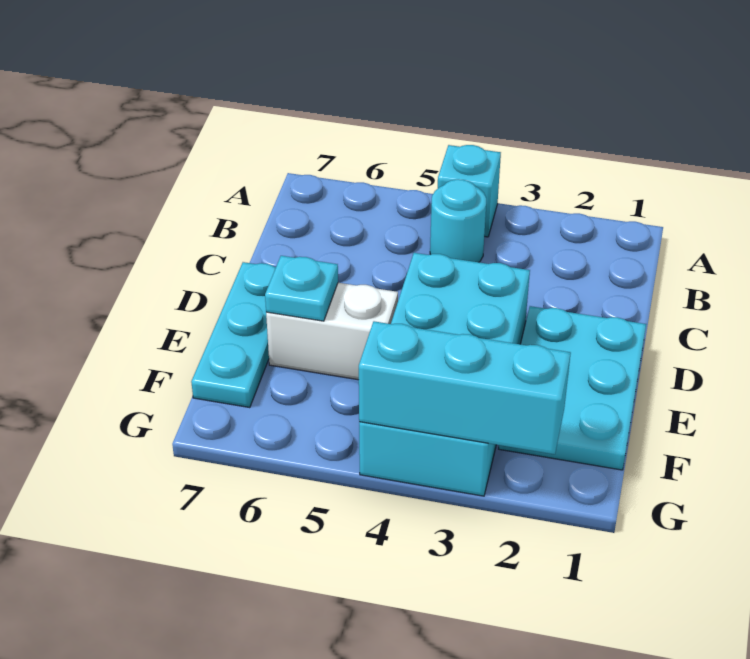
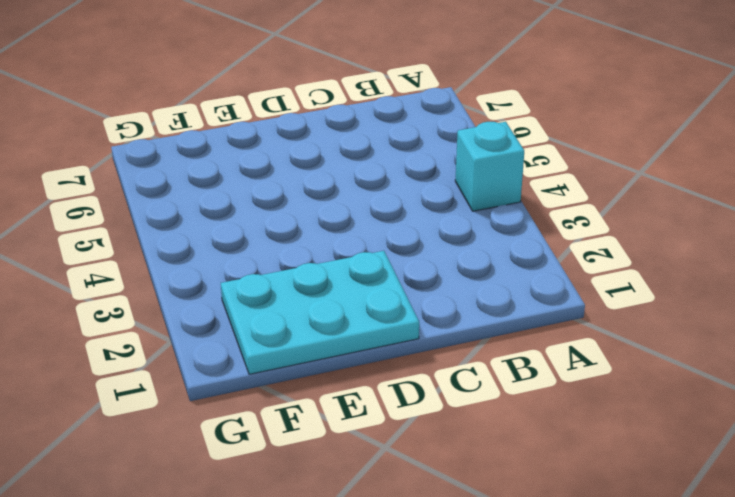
none -> cyan round brick B4 level 1
none -> cyan brick D3:G4 level 1

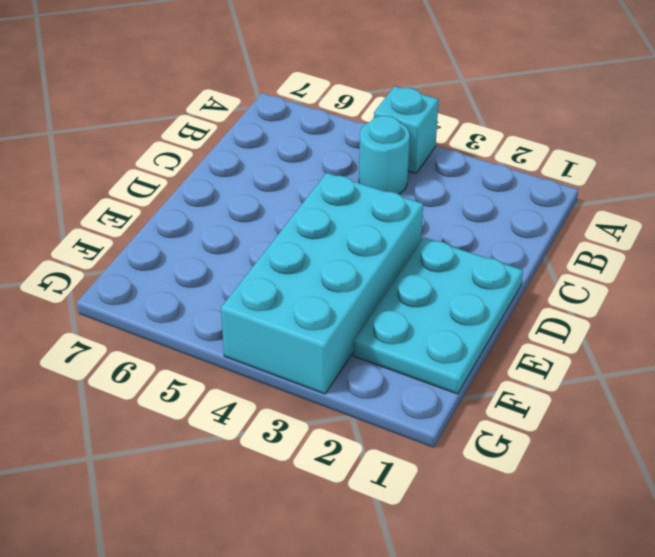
none -> cyan plate D7:F7 level 1
none -> white brick E5:E6 level 1

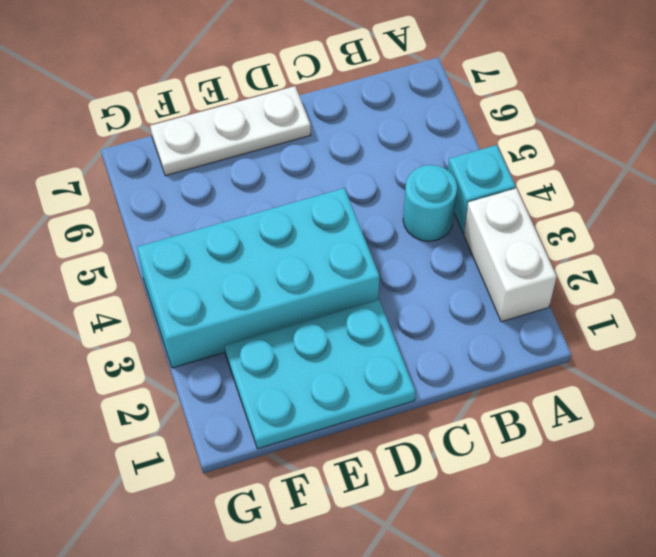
white brick A2:A3 level 1 -> white brick E5:E6 level 1
white plate D7:F7 level 1 -> cyan plate D7:F7 level 1
none -> cyan plate E6 level 2
none -> cyan brick G2:G4 level 2

